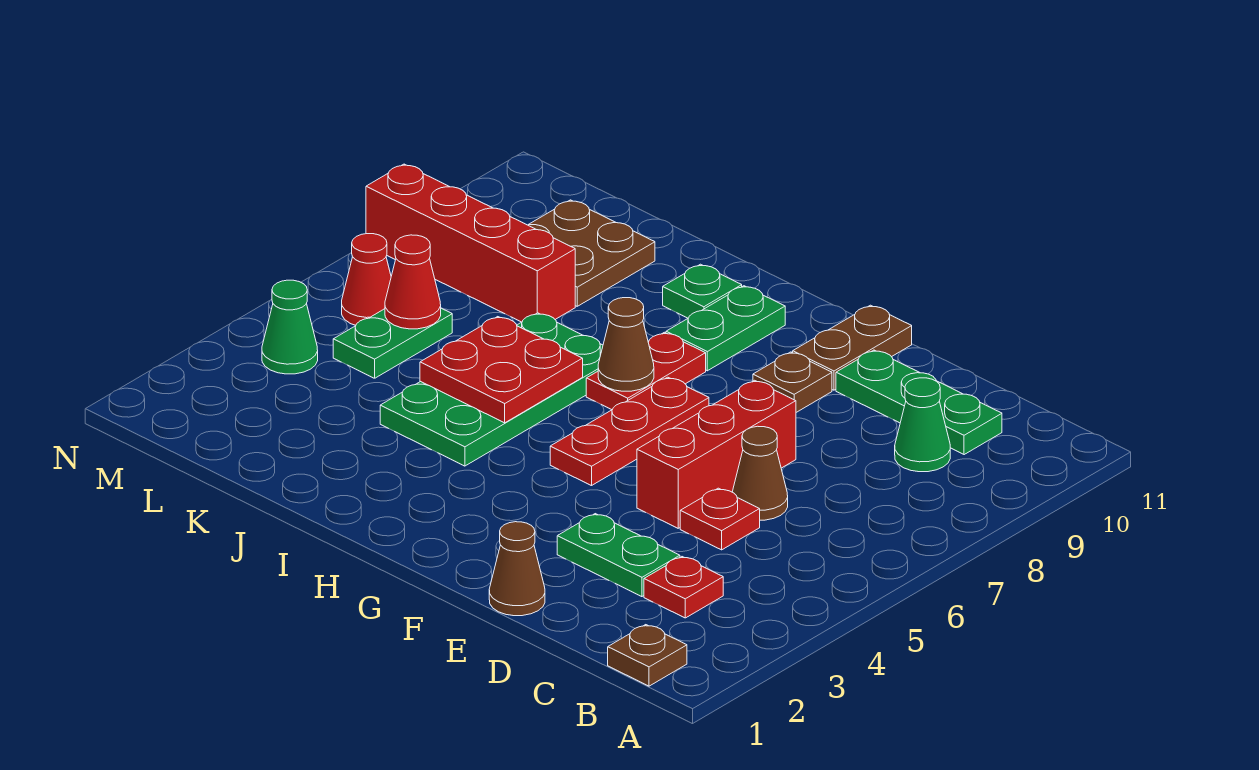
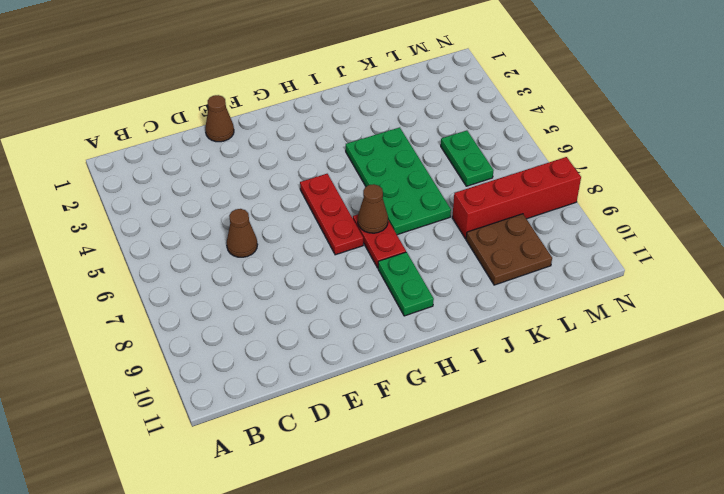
none -> brown plate B1 level 1
none -> red plate C3 level 1
none -> green cone C9 level 1

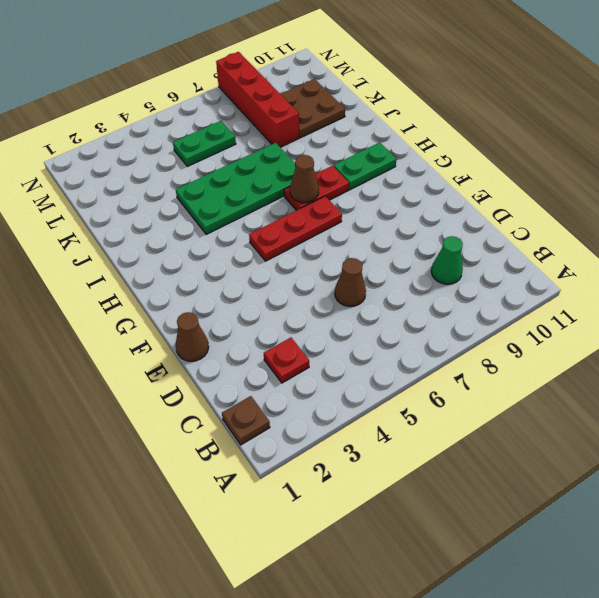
none -> green plate C10:E10 level 1
none -> green plate D3:E3 level 1
none -> red plate D5 level 1

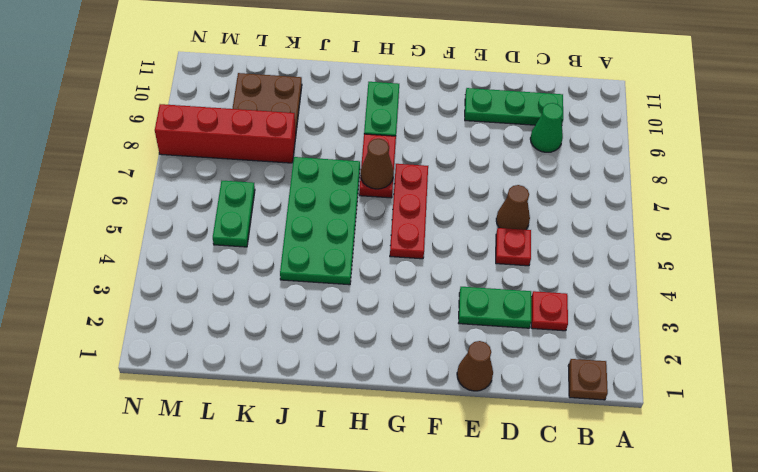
none -> red brick E5:E7 level 1
none -> brown plate F9 level 1
none -> brown plate F10:F11 level 1

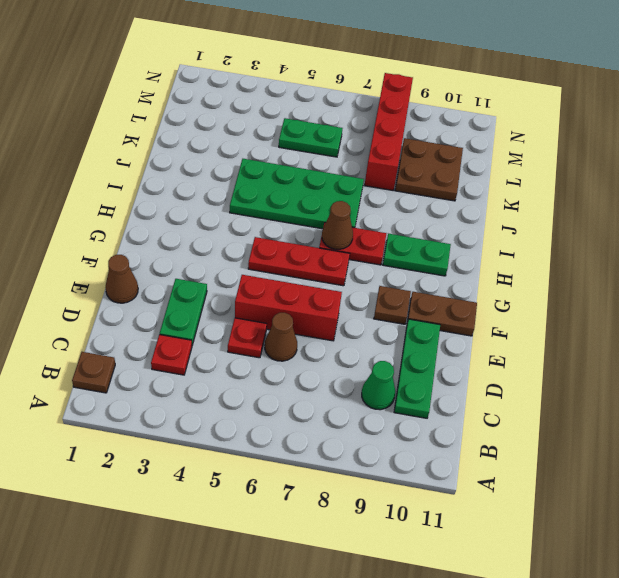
none -> green plate I10 level 1
none -> green cone M4 level 1
none -> red cone M6 level 1

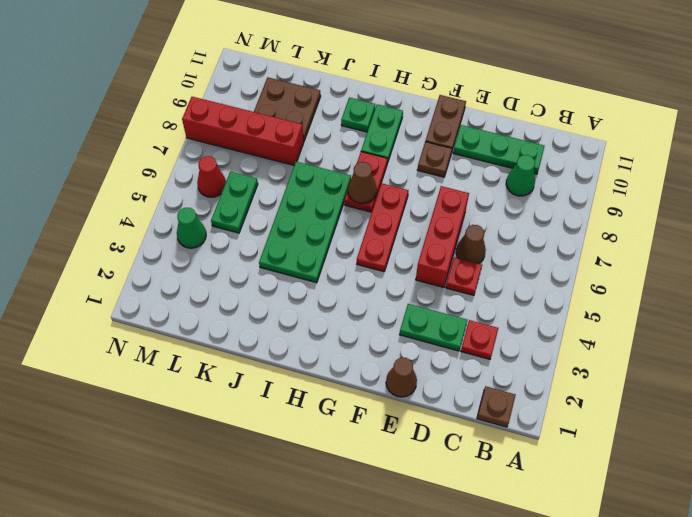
none -> red plate I5:J6 level 2
none -> red cone L6 level 2

